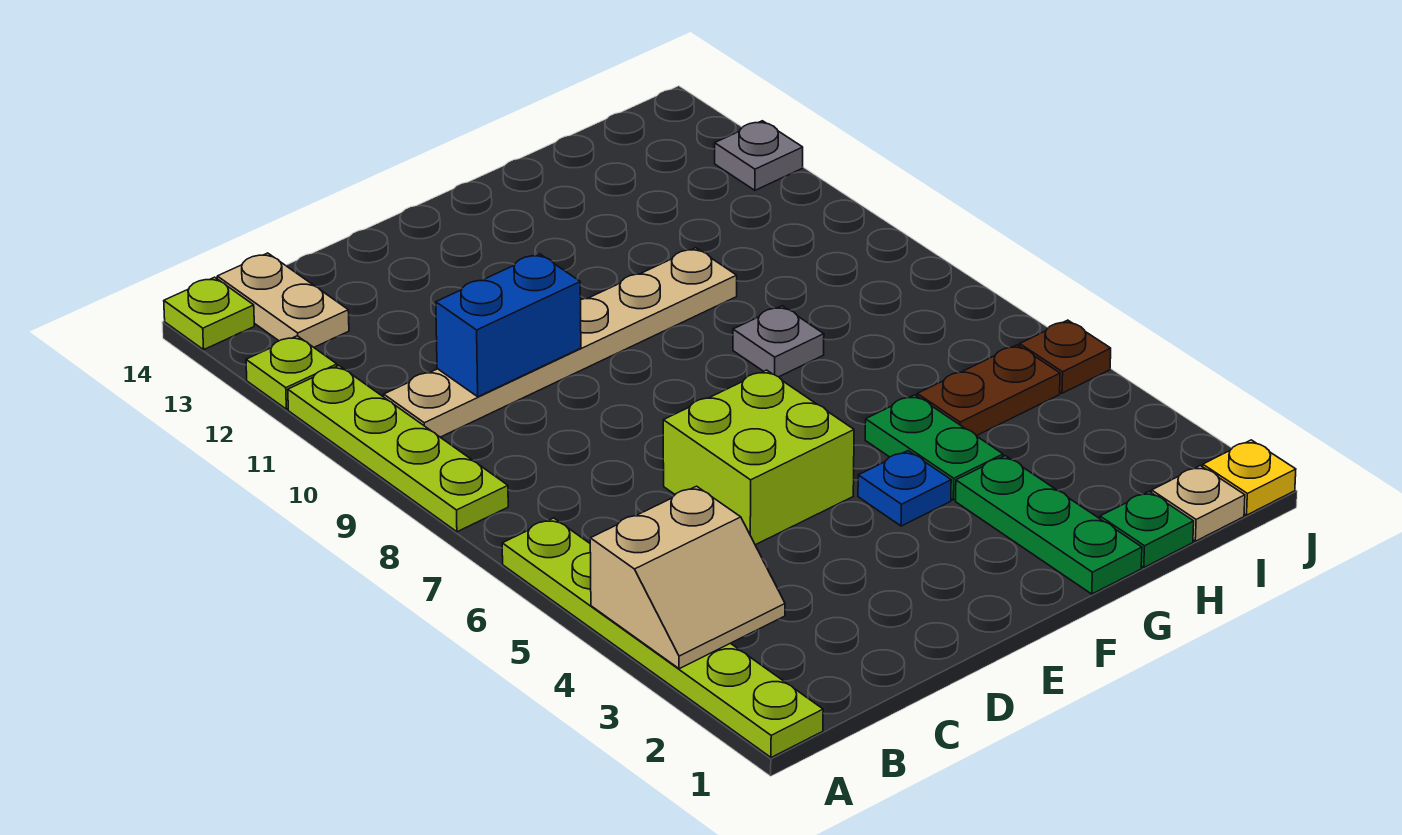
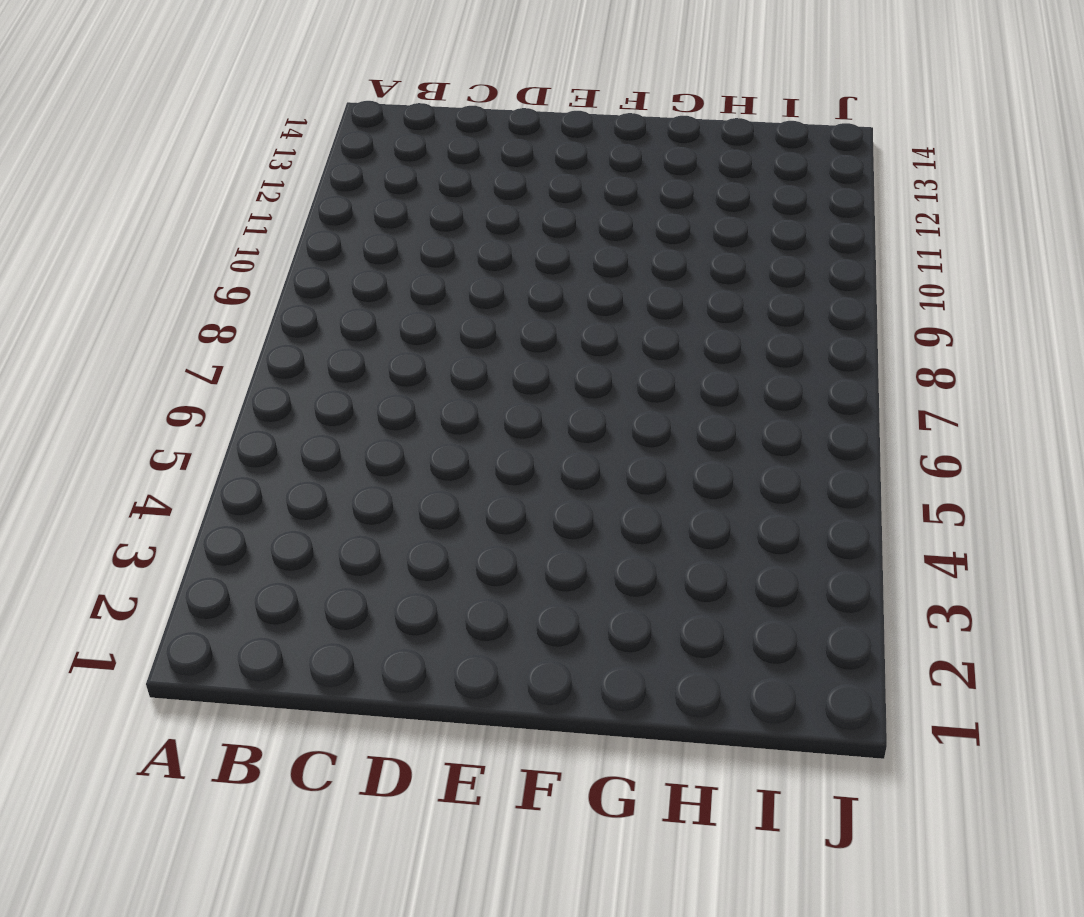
none -> lime plate A1:A6 level 1
none -> lime plate A8:A11 level 1
none -> lime plate A12 level 1

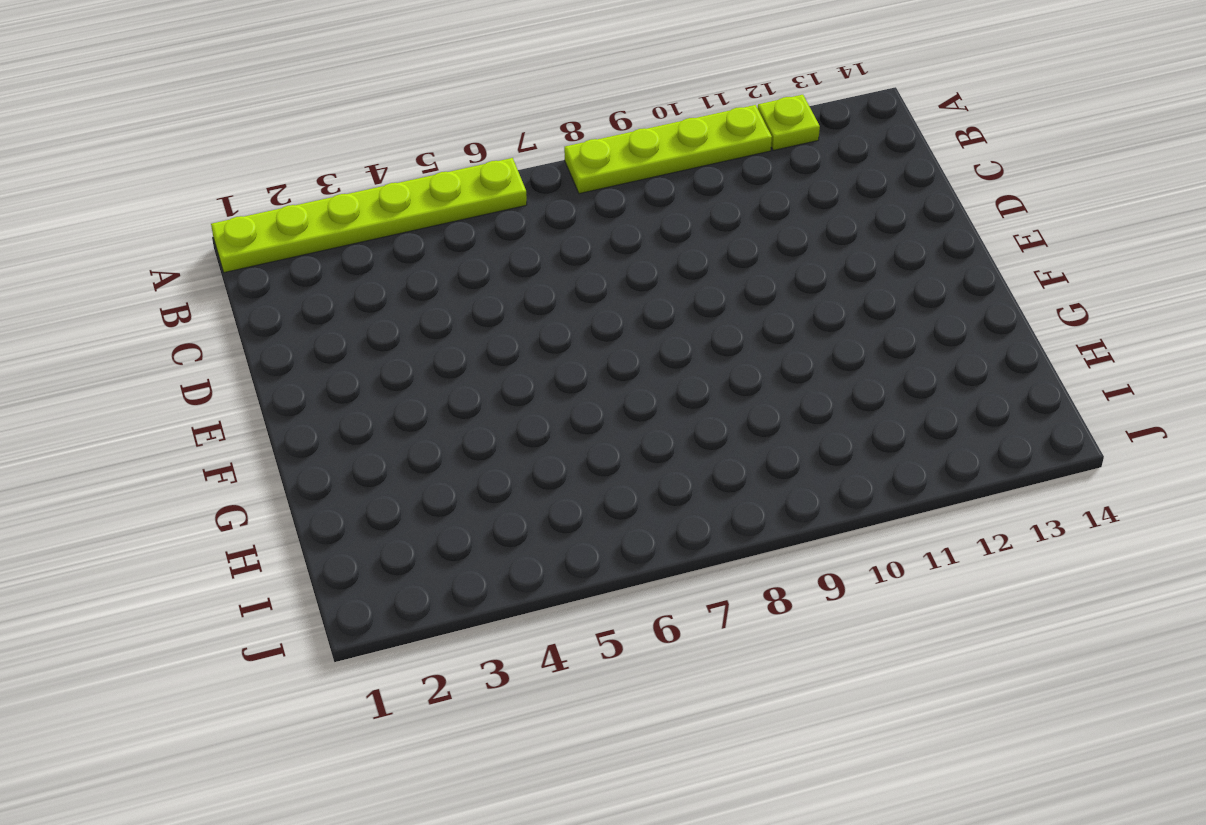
none -> lime plate A14 level 1
none -> tan plate B10:G10 level 1
none -> tan plate B13:B14 level 1

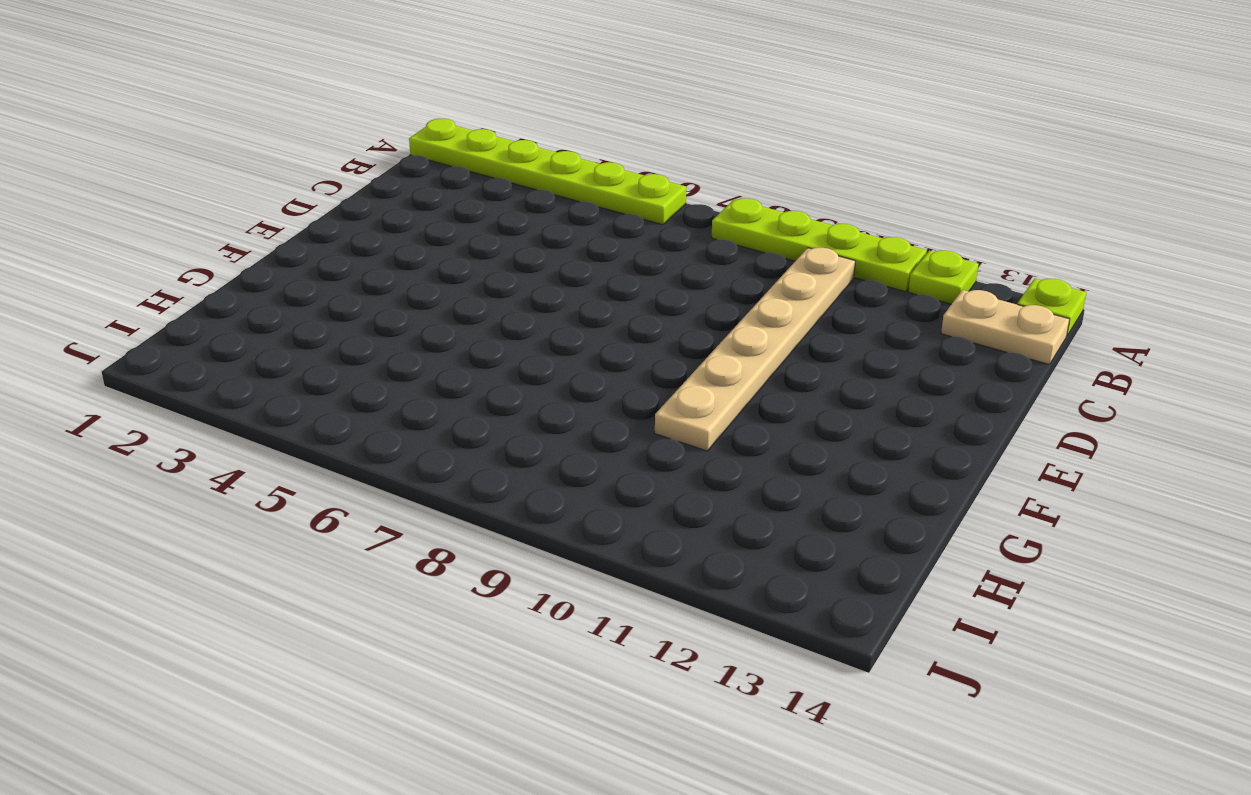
none -> lime brick D5:E6 level 1
none -> blue plate F4 level 1
none -> green plate G1:G3 level 1

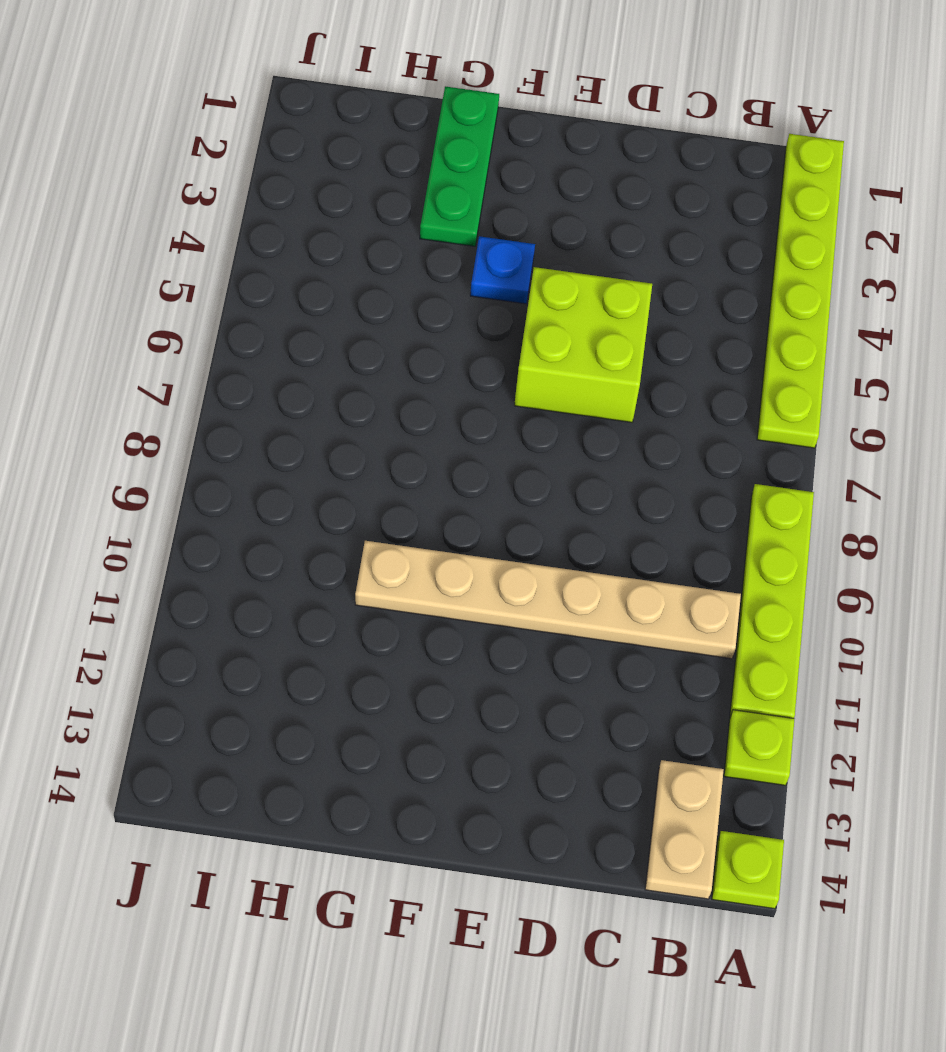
none -> green plate G4:G5 level 1
none -> grey plate G8 level 1
none -> green plate H1 level 1

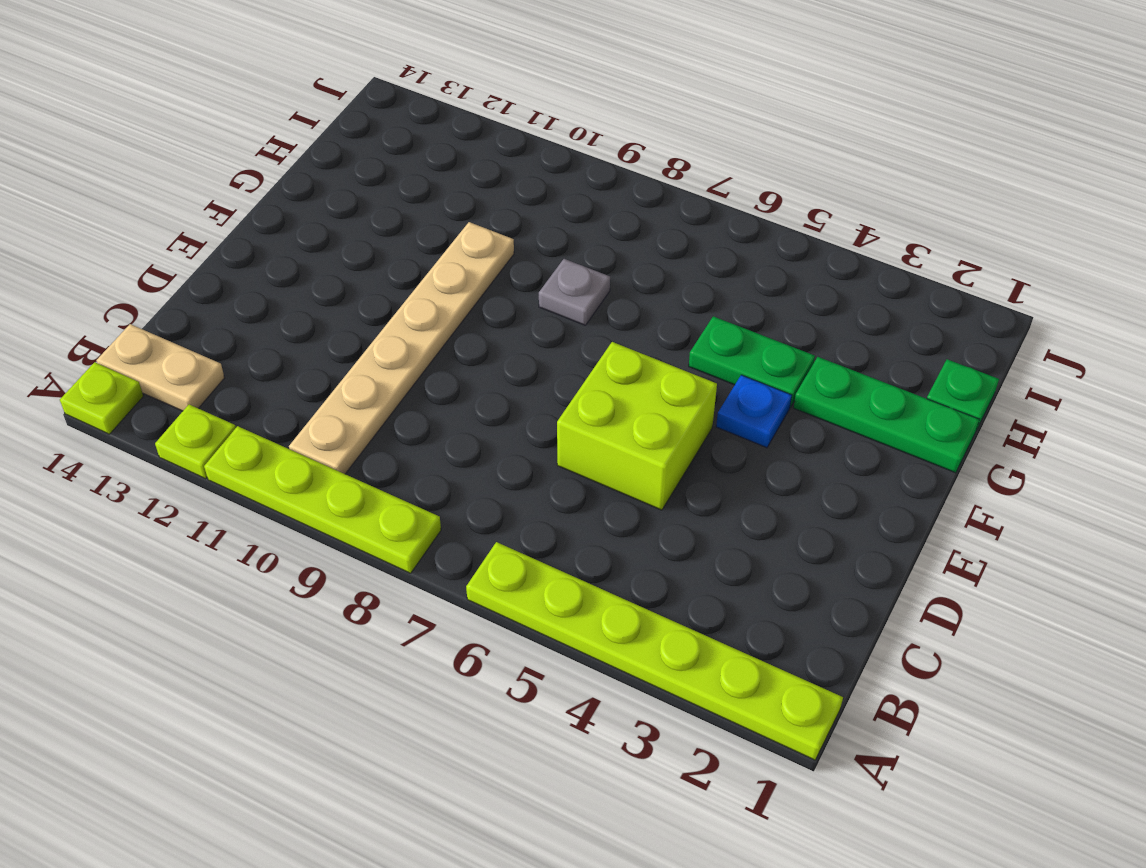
none -> brown plate H5:I5 level 1
none -> tan plate I1 level 1
none -> yellow plate J1 level 1

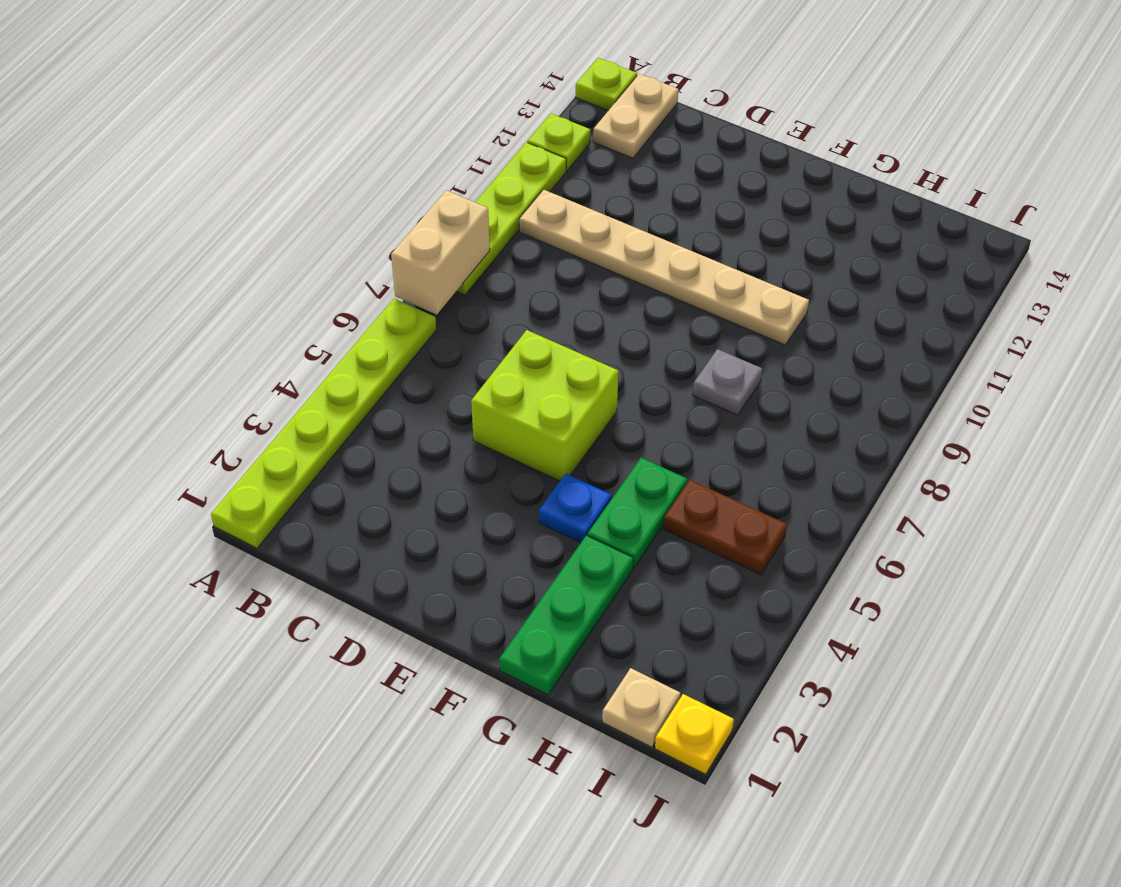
tan brick A7:A8 level 2 -> none
none -> green plate H1 level 1
none -> brown plate J5 level 1
none -> grey plate J12 level 1

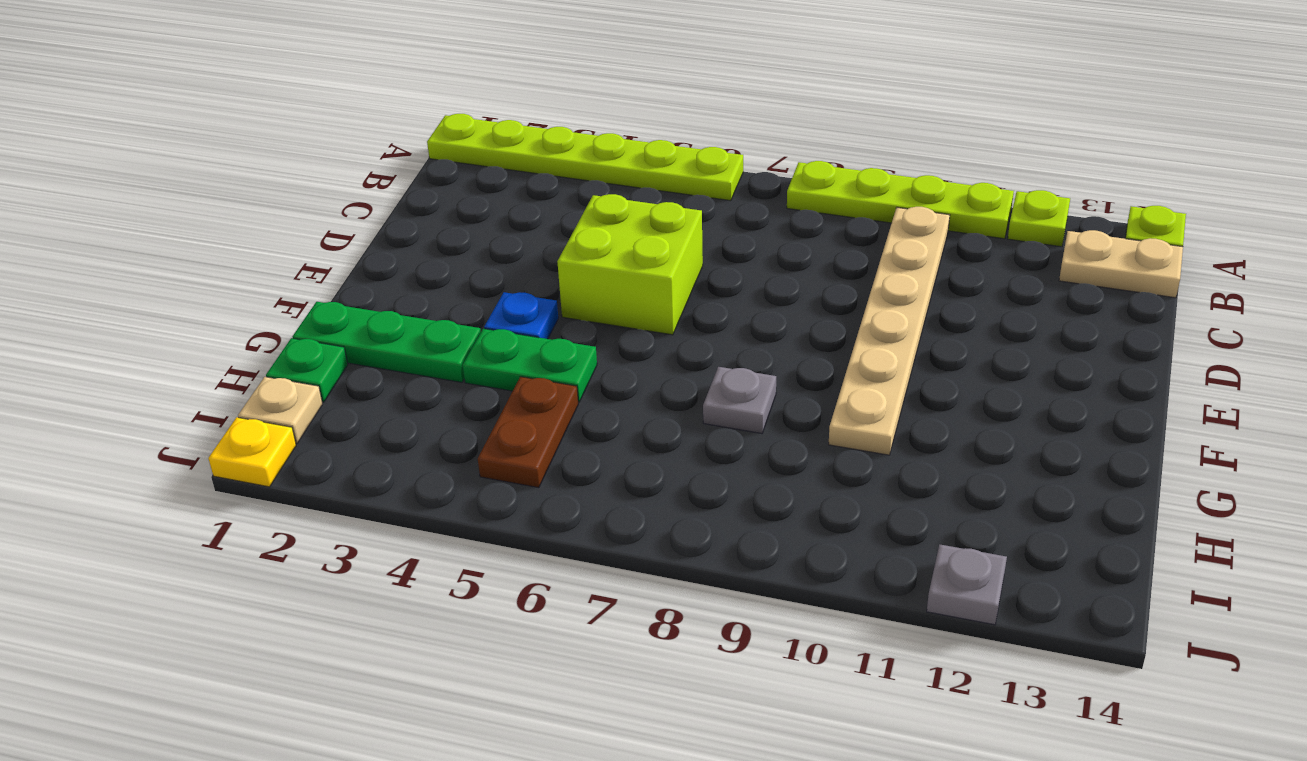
none -> brown plate J5 level 1
none -> tan slope A3:B4 level 2 top 4
none -> blue brick C10:D10 level 2

